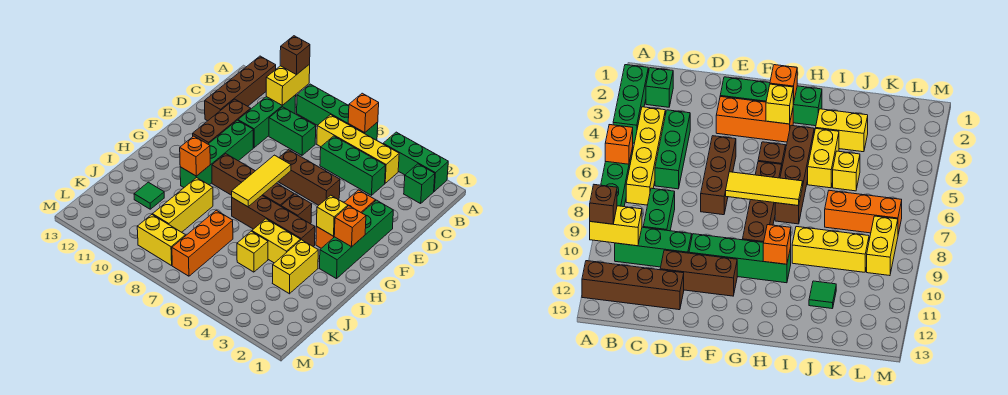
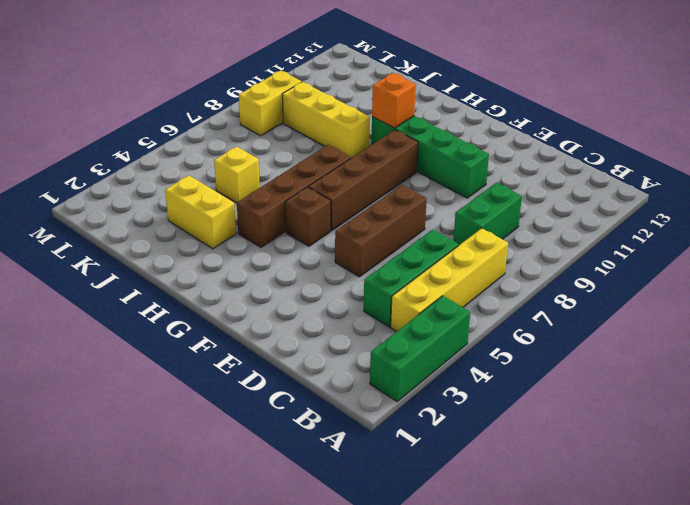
none -> green brick A6:A9 level 1
none -> brown brick A12:D12 level 1
none -> green brick B2 level 1
none -> green brick B10:D10 level 1

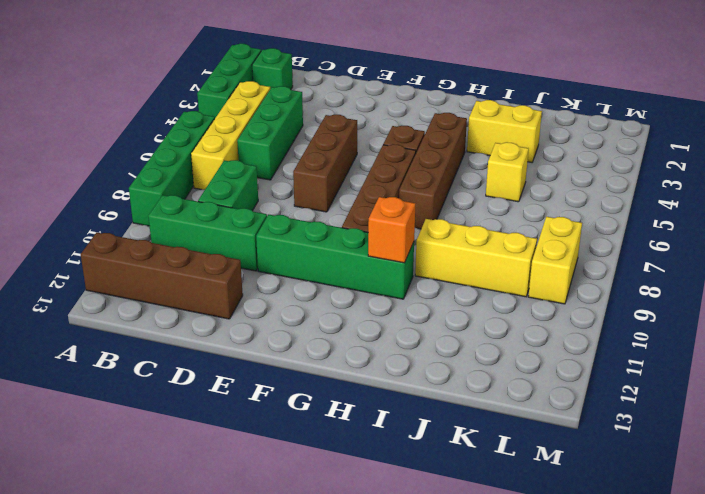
none -> brown brick D11:F11 level 1
none -> green brick E2:H2 level 1
none -> orange brick E3:G3 level 1
none -> yellow brick I4:I5 level 1

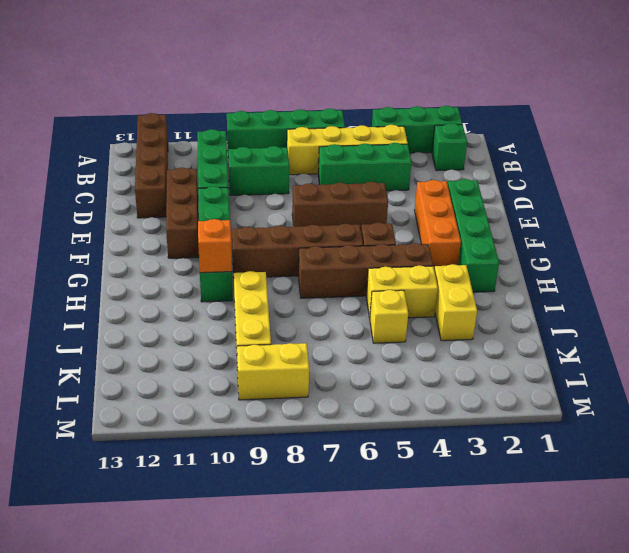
none -> orange brick J7:L7 level 1
none -> green tile J11 level 1
none -> orange brick A6 level 2
none -> yellow brick A10:B10 level 2

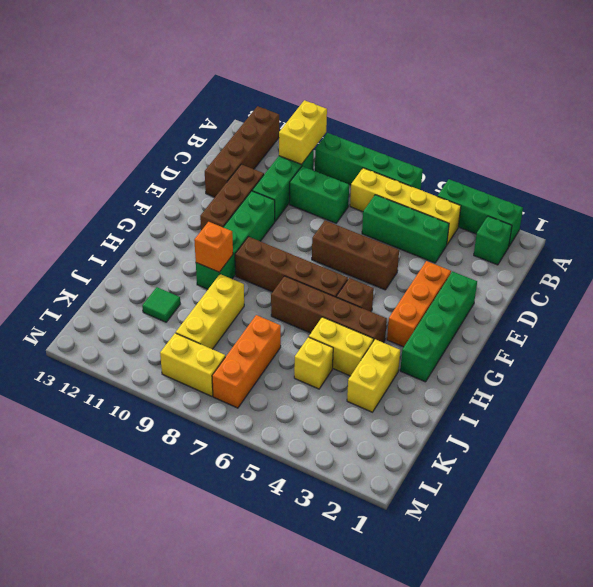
none -> orange brick A6 level 2
none -> yellow tile F7:H7 level 2
none -> orange brick G2 level 2
none -> yellow brick G3 level 2

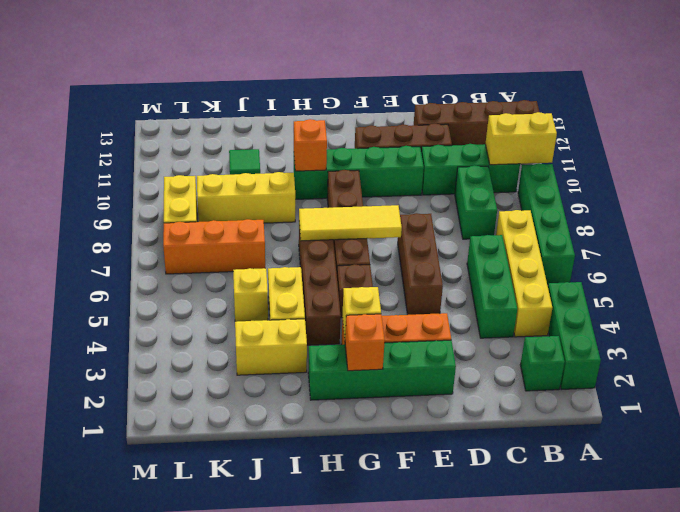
none -> orange brick A6 level 2
none -> brown brick A10 level 3

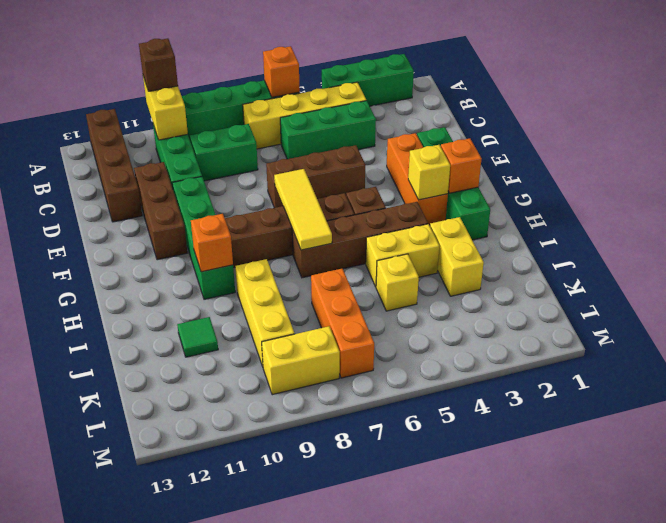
none -> green brick B2 level 1

